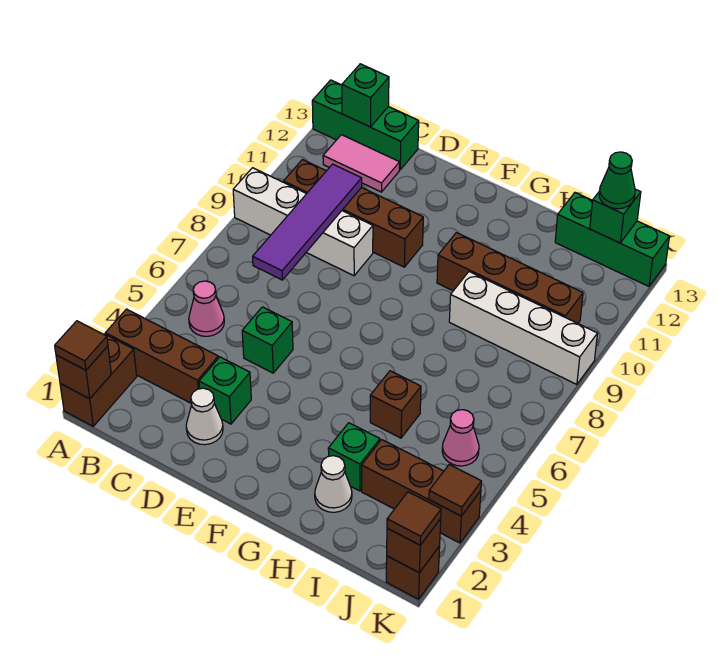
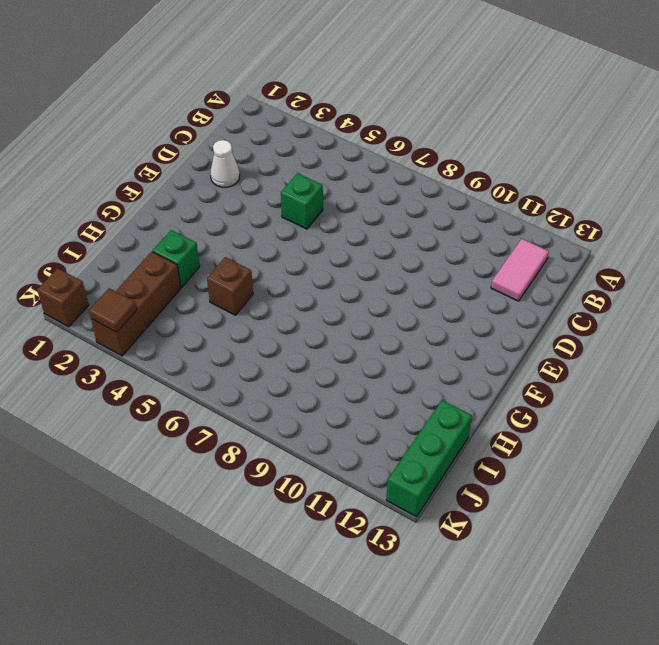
none -> brown brick A1:A2 level 1
none -> brown brick A3:C3 level 1
none -> white brick A9:D9 level 1

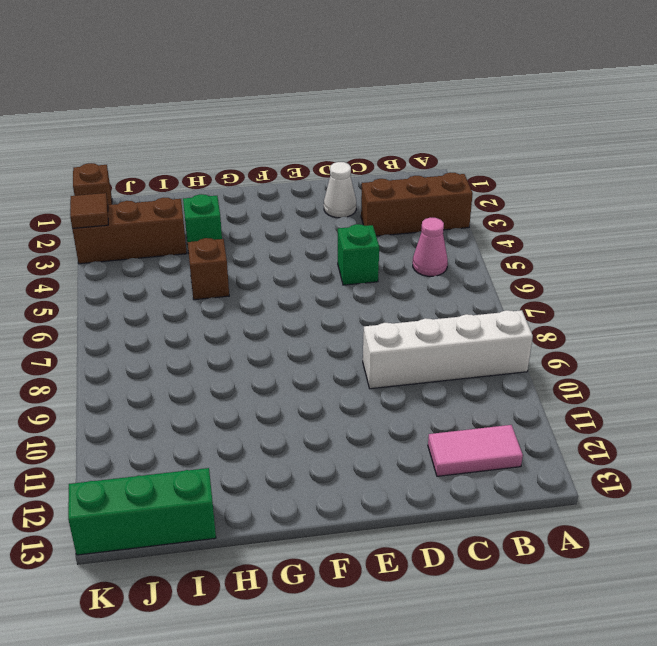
none -> brown brick A1:A2 level 1
none -> green brick A13:C13 level 1
none -> brown brick B10:E10 level 1

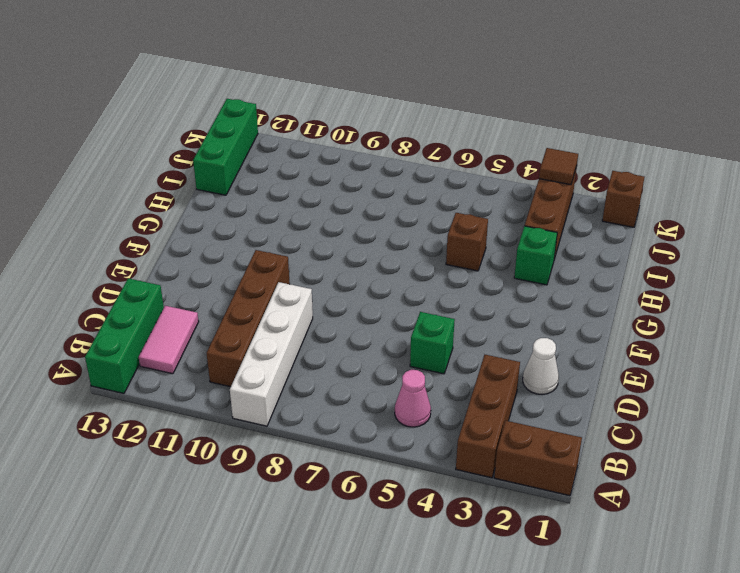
none -> green brick D3 level 1
none -> brown brick G10:J10 level 1
none -> white cone H2 level 1

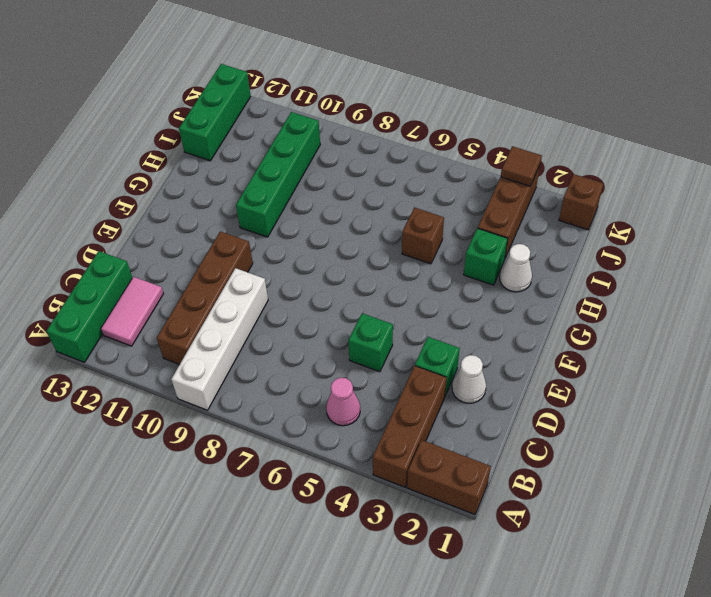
green brick G10:J10 level 1 -> brown brick G10:J10 level 1
none -> white brick H9:K9 level 1
none -> pink cone J5 level 1
none -> brown brick A1 level 2

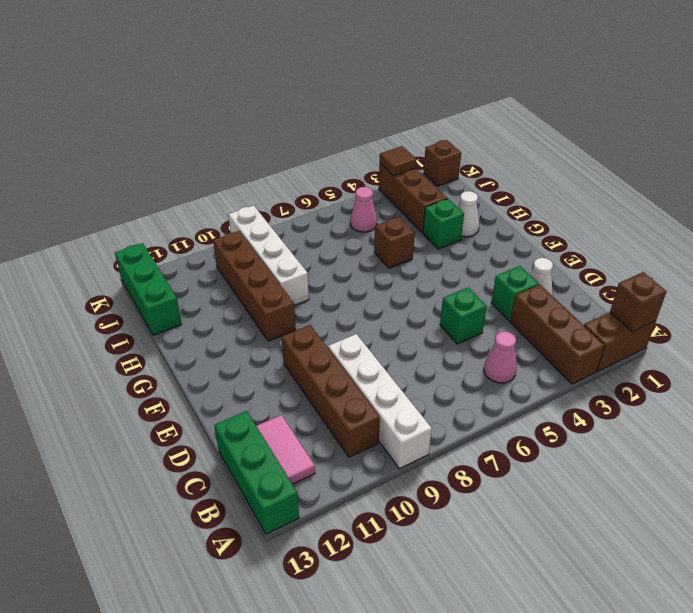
none -> green brick B13 level 2
none -> purple tile C7:C10 level 2
none -> green brick J13 level 2

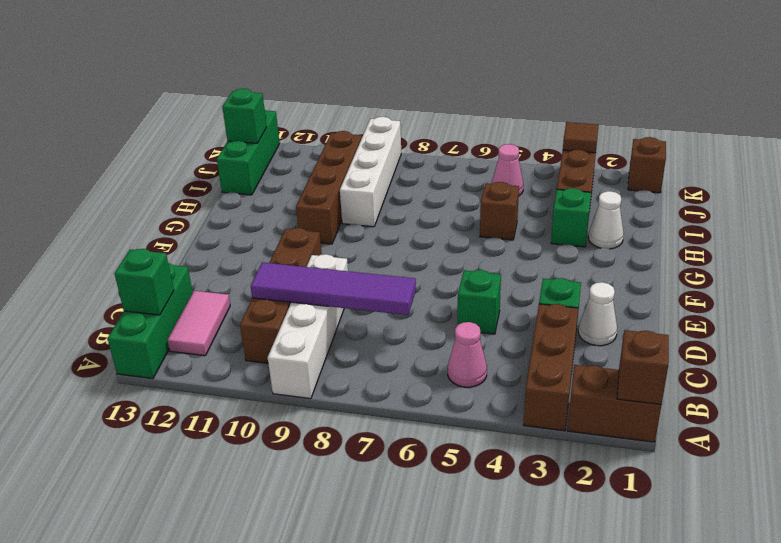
none -> brown brick K1 level 2
none -> brown tile A1 level 3
none -> green cone J13 level 3

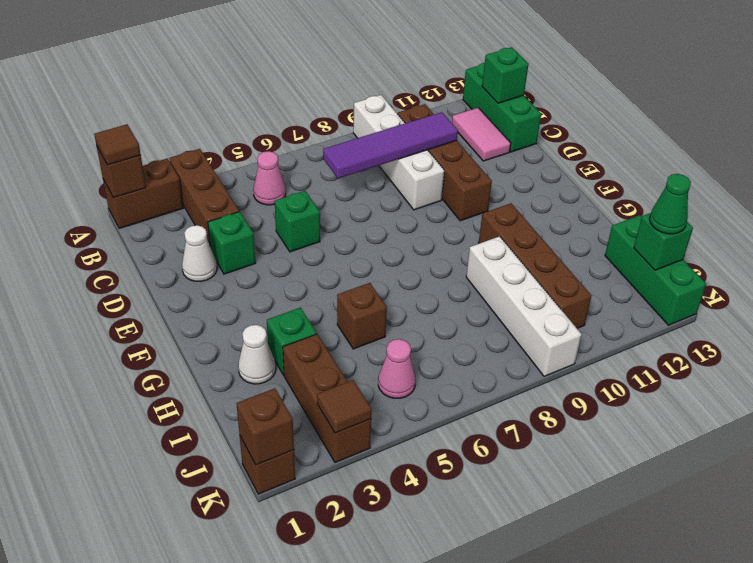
none -> brown tile K1 level 3

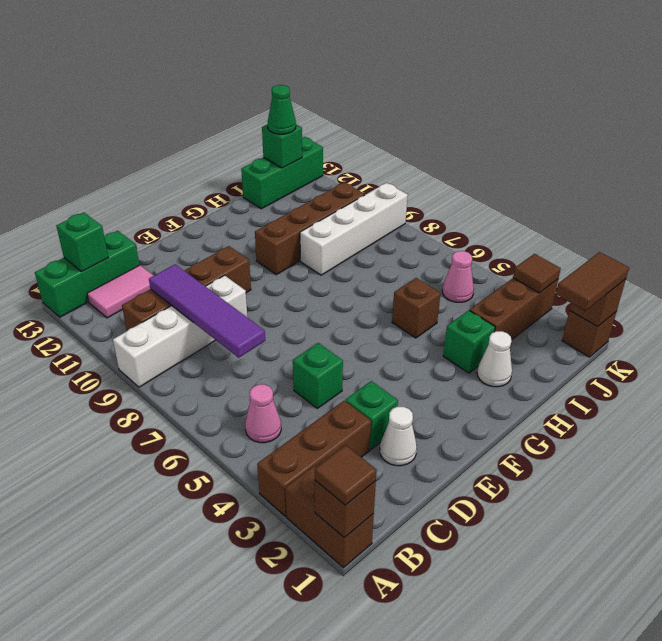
brown tile J1:K1 level 3 -> brown tile K1 level 3

